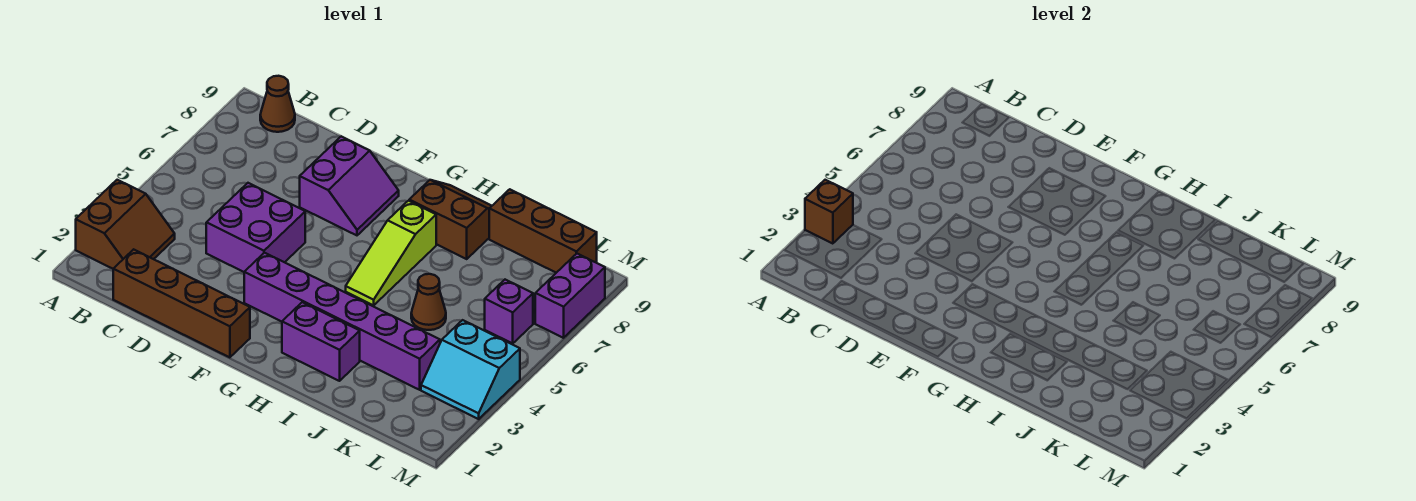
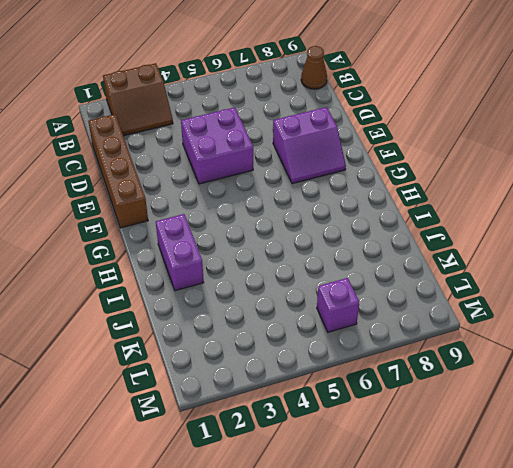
none -> purple brick F3:K3 level 1
none -> lime slope H5:H7 level 1 top 7
none -> brown slope H8:I9 level 1 top 8

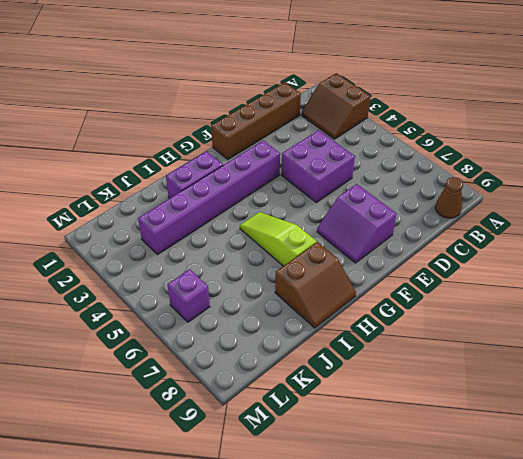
none -> brown cone J5 level 1
none -> brown brick J9:L9 level 1
none -> cyan slope L3:M4 level 1 top 4

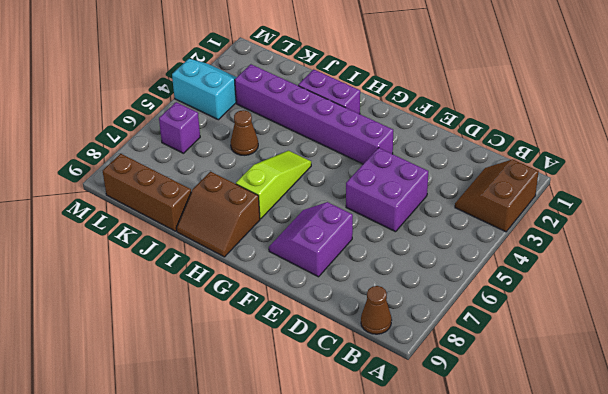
none -> brown brick C1:F1 level 1
none -> purple brick M7:M8 level 1
none -> brown brick A3 level 2

